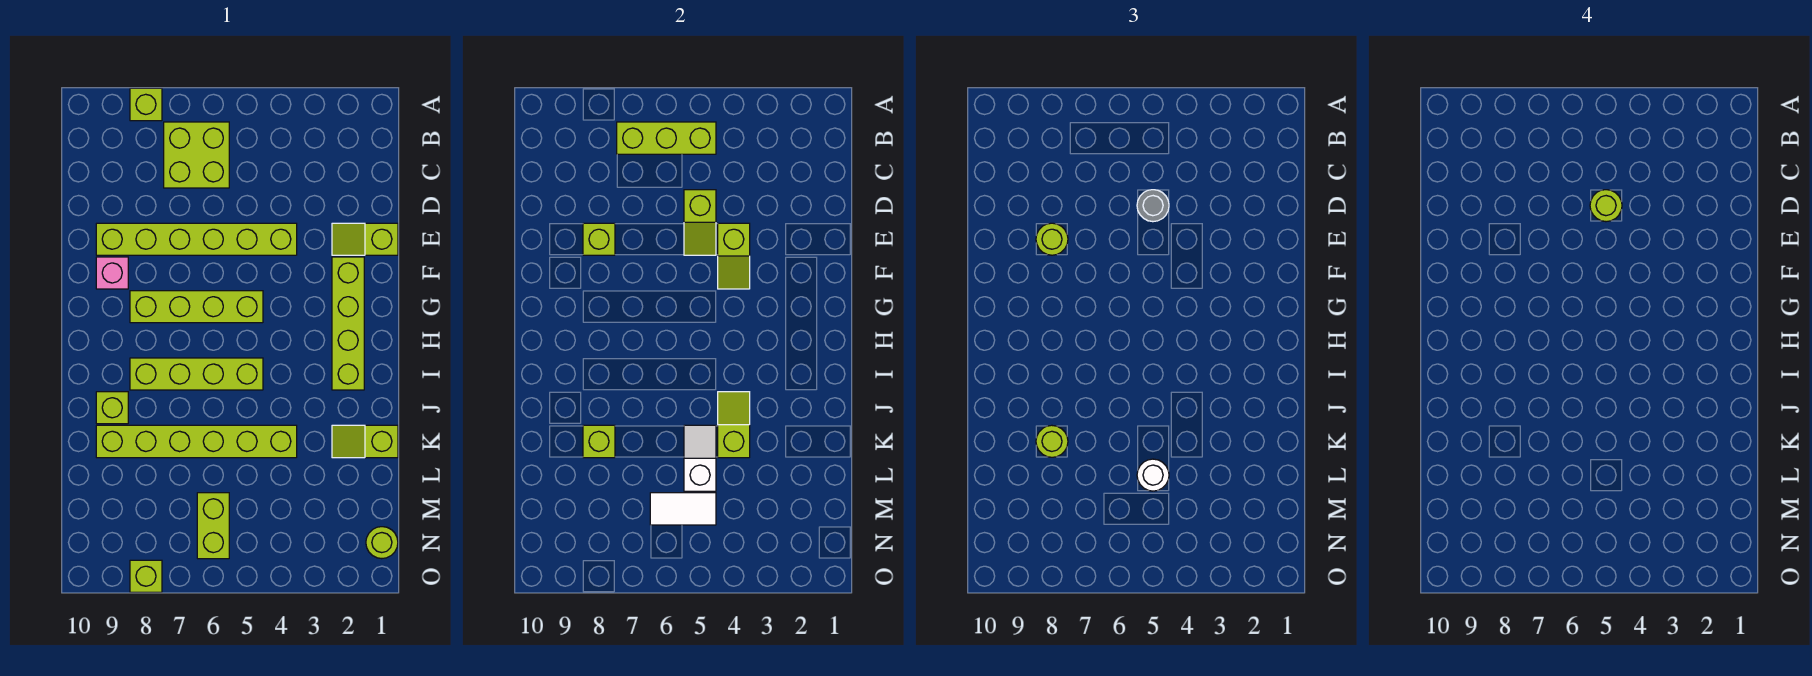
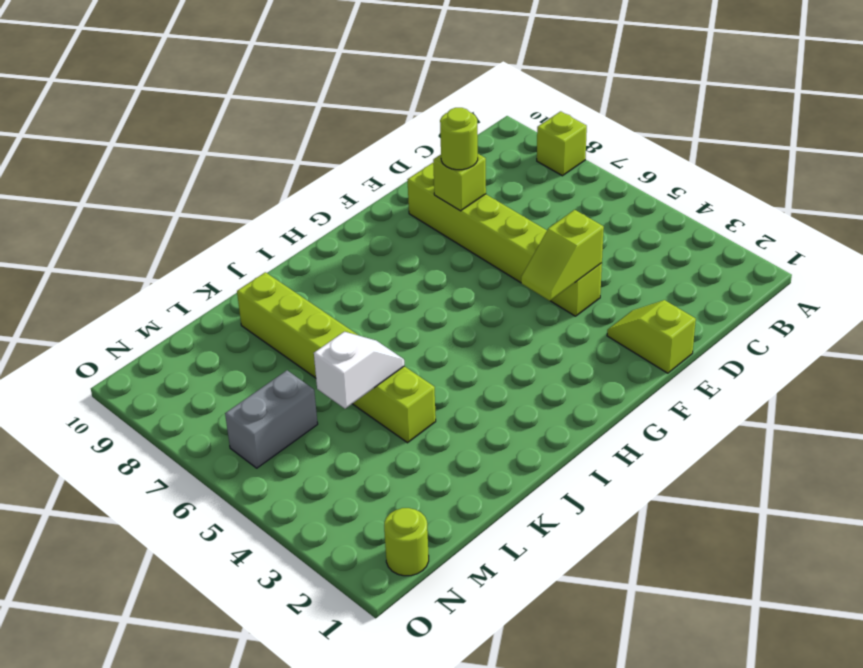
grey brick M6:N6 level 1 -> lime brick M6:N6 level 1
none -> lime brick B6:C7 level 1
none -> lime brick F2:I2 level 1
none -> pink brick F9 level 1

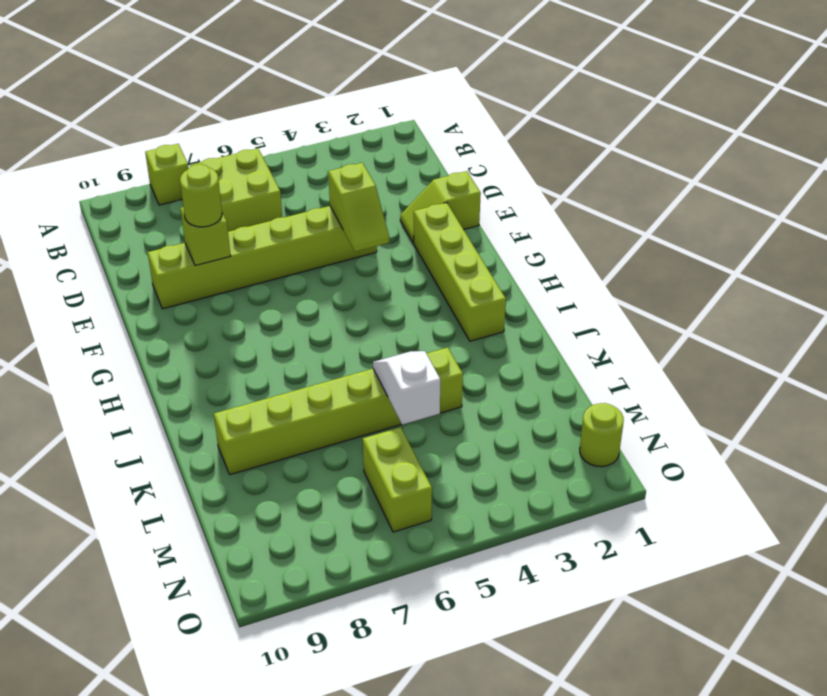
none -> pink brick F9 level 1
none -> lime brick G5:G8 level 1
none -> lime brick I5:I8 level 1

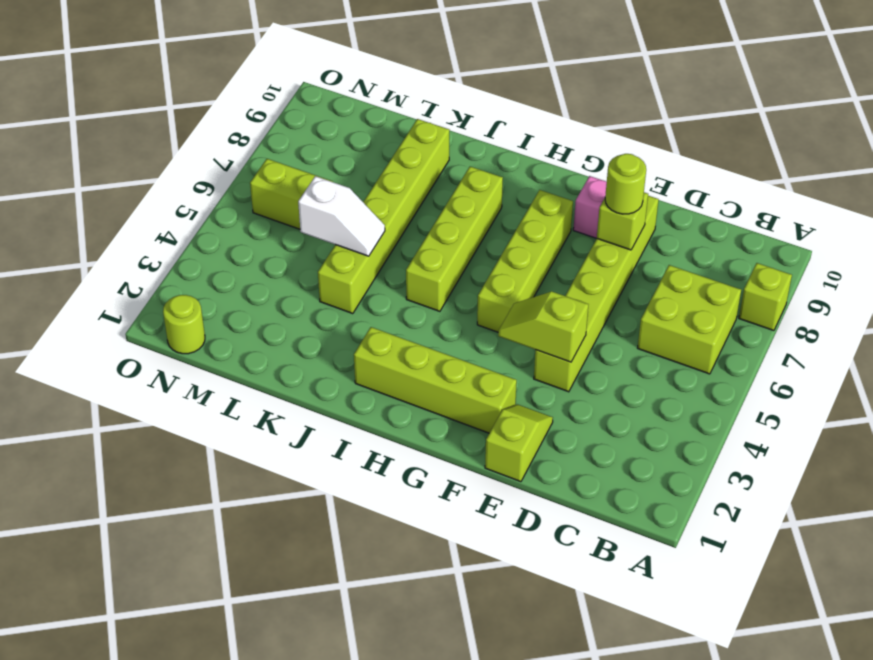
none -> lime brick J9 level 1
none -> lime slope K1:K2 level 1 top 1
none -> lime brick O8 level 1

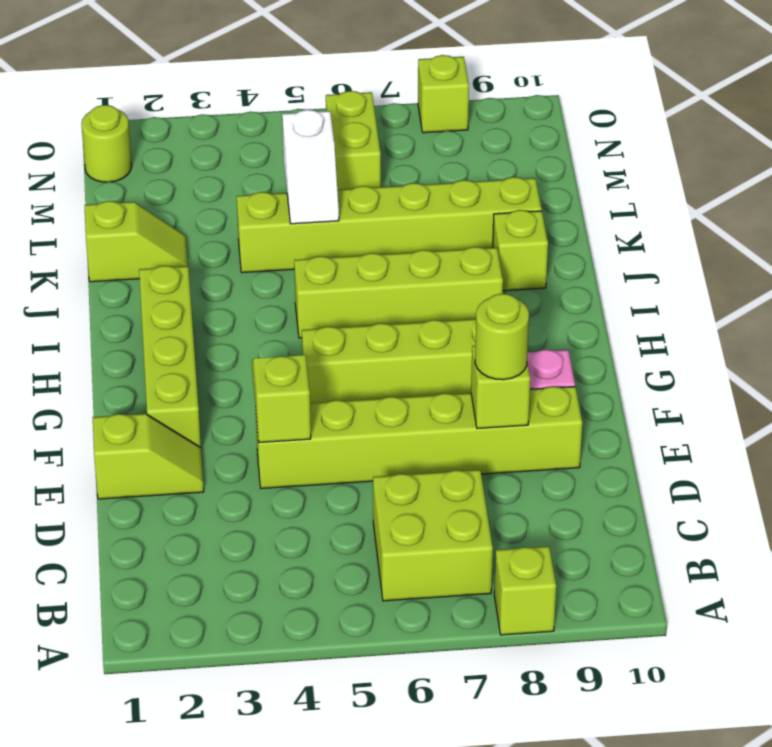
none -> lime brick B5:B7 level 2
none -> lime slope D5:E5 level 2 top D
none -> lime slope J4:K4 level 2 top K

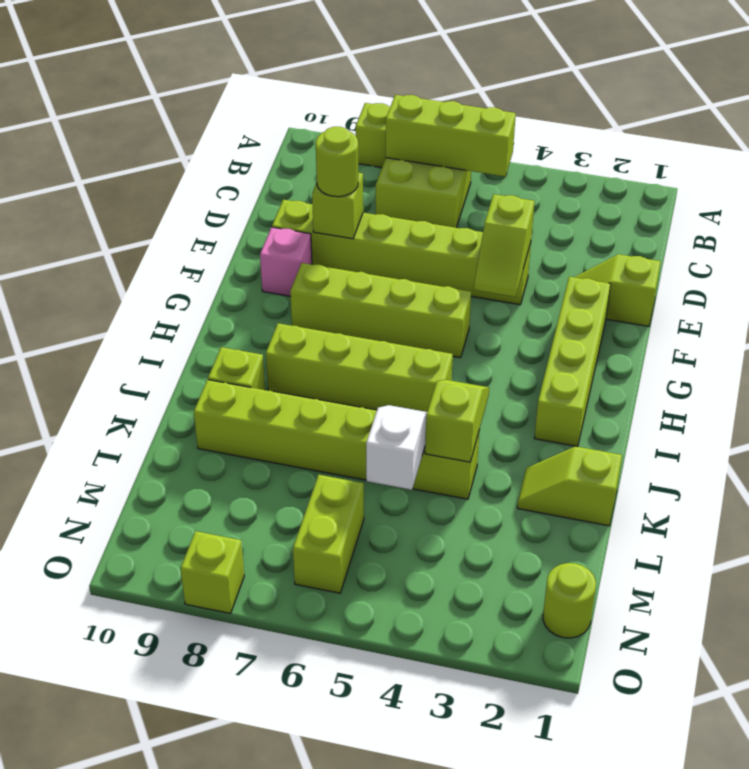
none -> lime slope D5:E5 level 2 top D
none -> lime brick K8 level 2
none -> white tile M5:M6 level 2

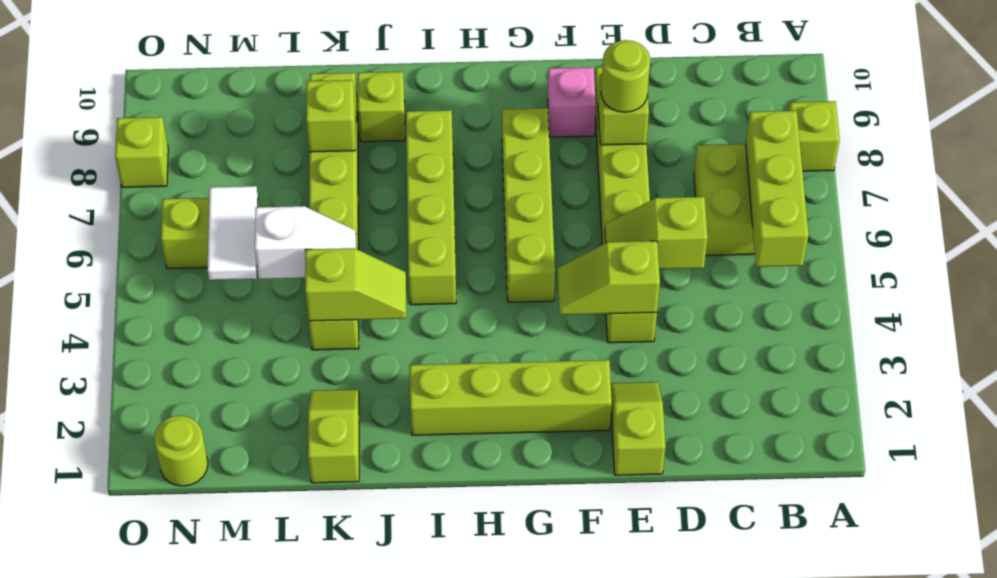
none -> grey round brick D5 level 3
none -> lime round brick K8 level 3
none -> white round brick L5 level 3

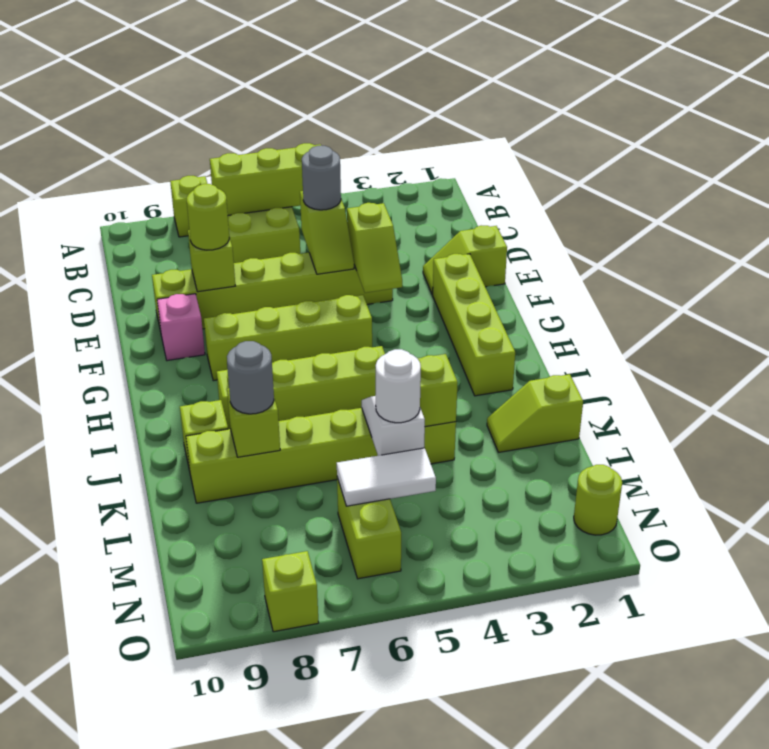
grey round brick K8 level 3 -> lime round brick K8 level 3
none -> lime round brick D5 level 4

